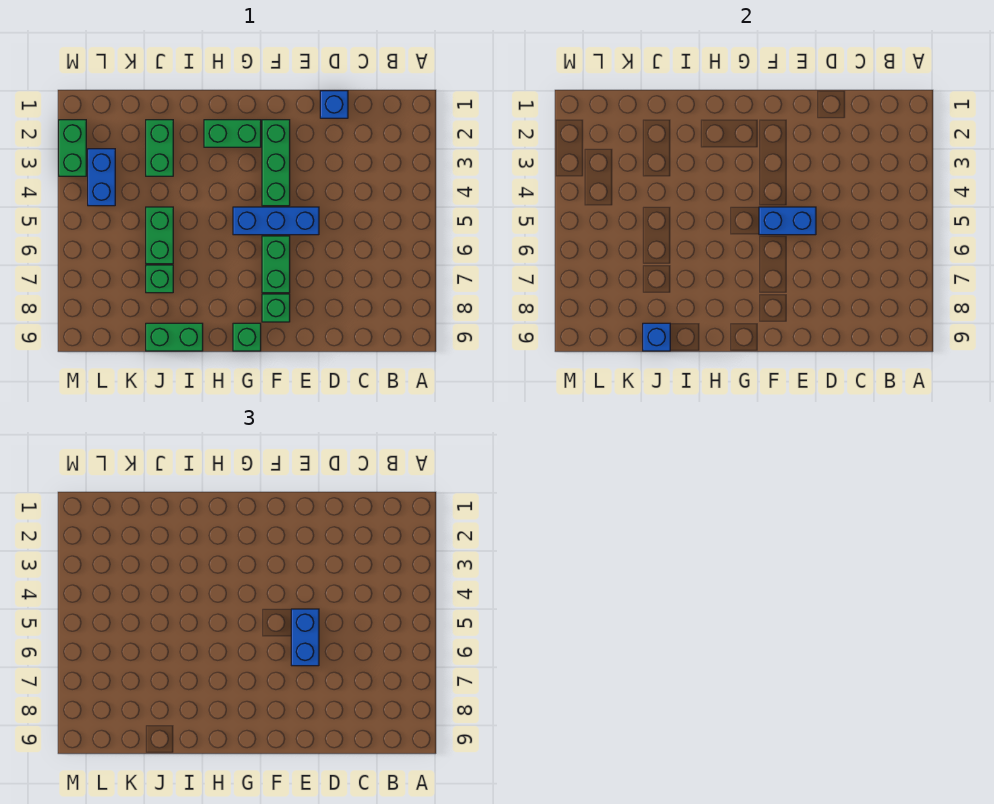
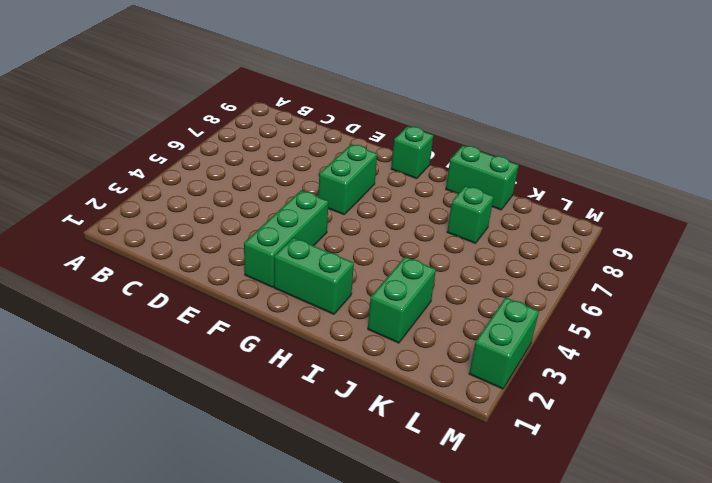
none -> blue brick D1 level 1
none -> blue brick E5:G5 level 1
none -> green brick F8 level 1

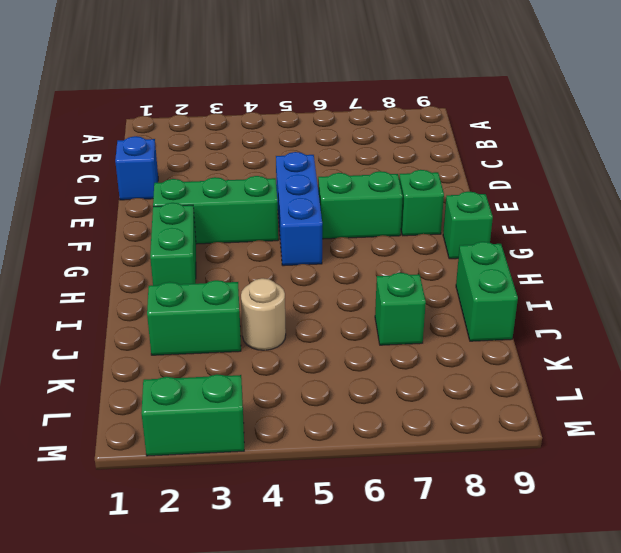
tan round brick J4 level 1 -> none
none -> green brick J5:J6 level 1
none -> blue brick L3:L4 level 1
none -> blue brick E5:F5 level 2

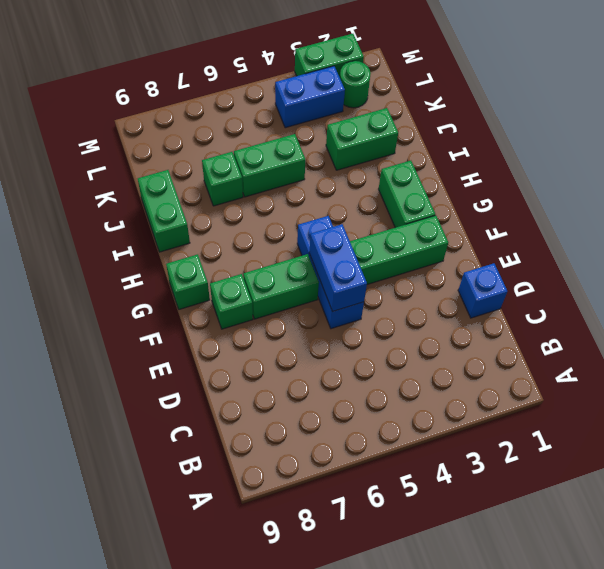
green round brick L2 level 1 -> none
none -> blue brick J9 level 2
none -> blue brick E5:E6 level 3

